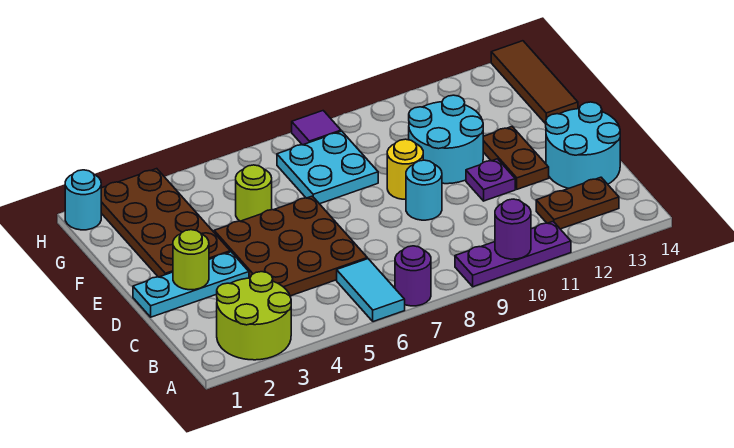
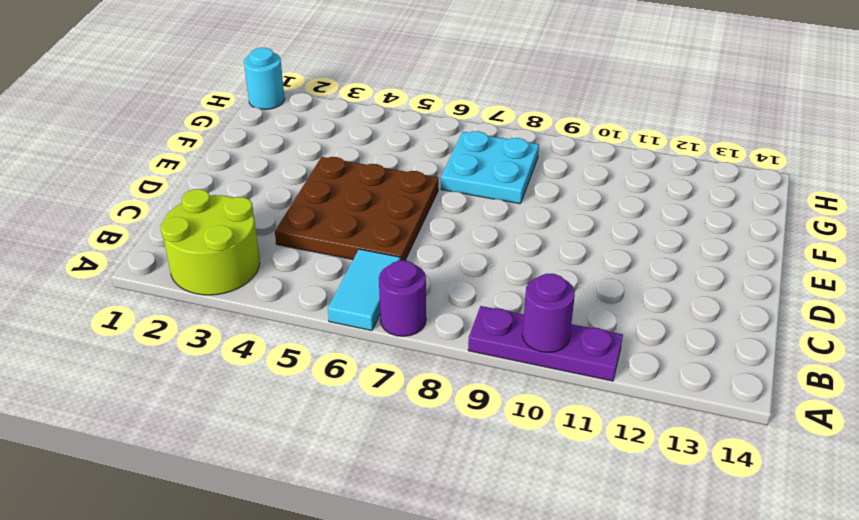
none -> brown plate B12:B13 level 1
none -> cyan round brick C13:D14 level 1
none -> cyan plate D1:D3 level 1

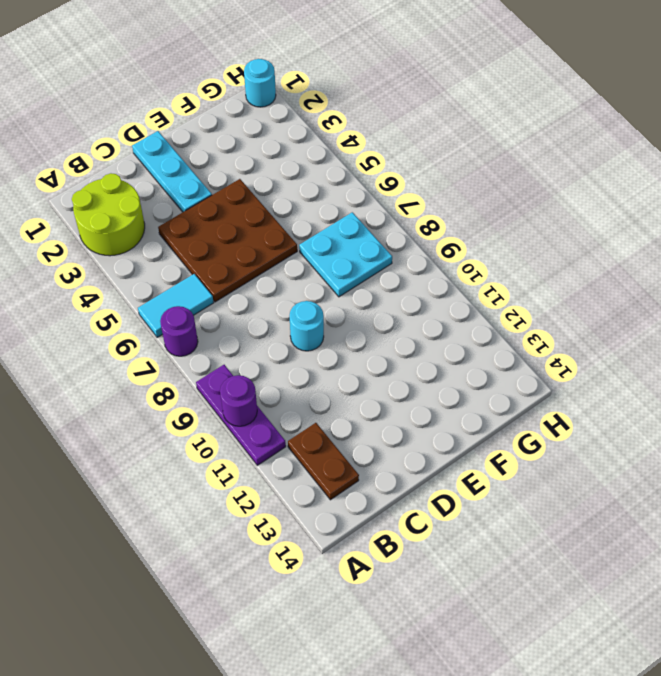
none -> cyan round brick C13:D14 level 1
none -> purple plate D11 level 1
none -> brown plate D12:E12 level 1

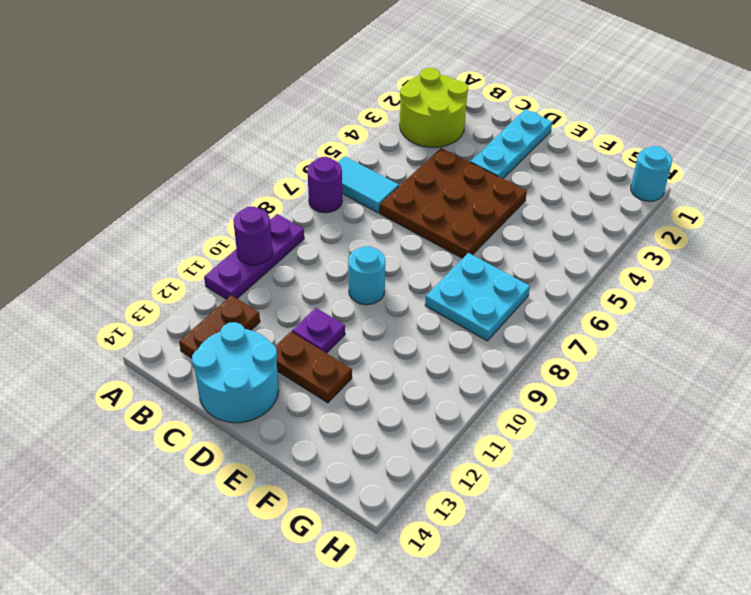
none -> brown plate E2:H3 level 1
none -> yellow round brick E9 level 1
none -> cyan round brick E10:F11 level 1

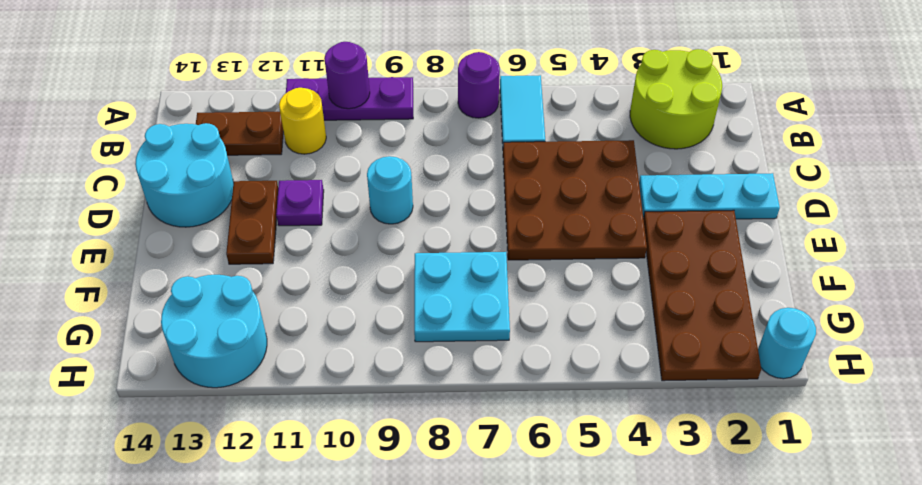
yellow round brick B11 level 1 -> yellow round brick E9 level 1
cyan round brick G12:H13 level 1 -> cyan round brick E10:F11 level 1
none -> lime round brick F5 level 1
none -> brown tile F14:H14 level 1
none -> purple tile H8 level 1

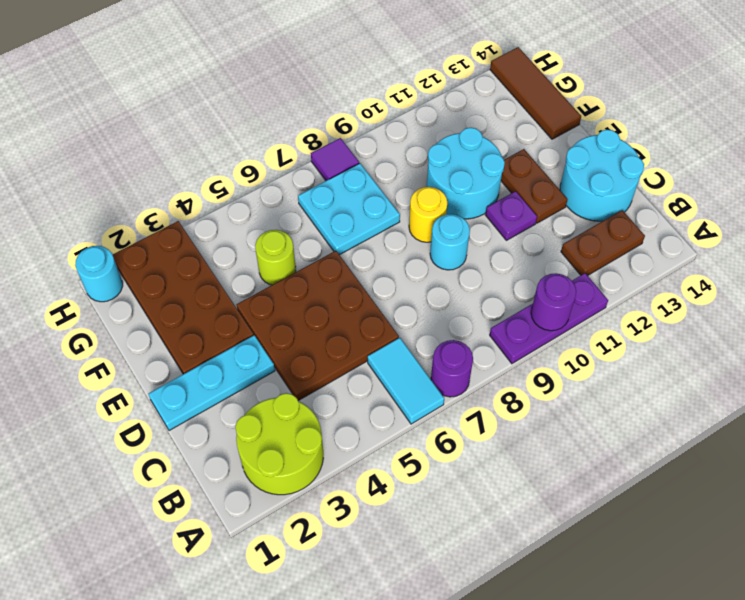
none -> lime round brick D2 level 2

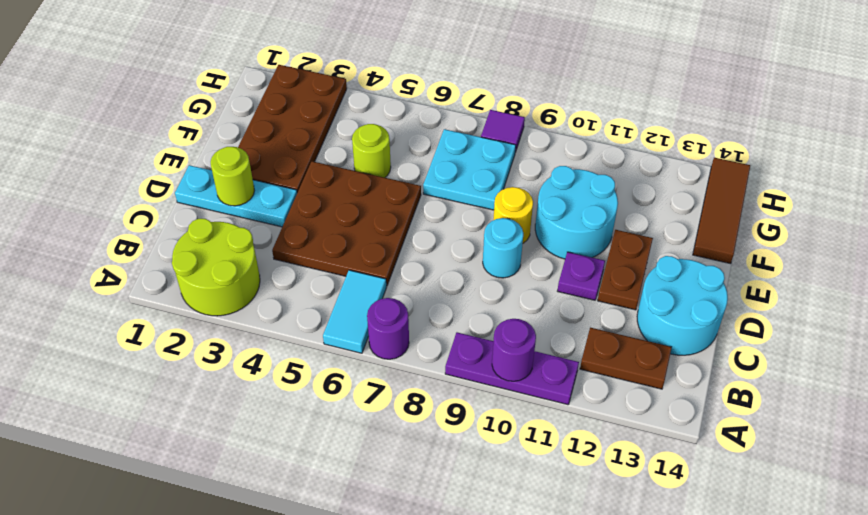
none -> cyan round brick H1 level 1

